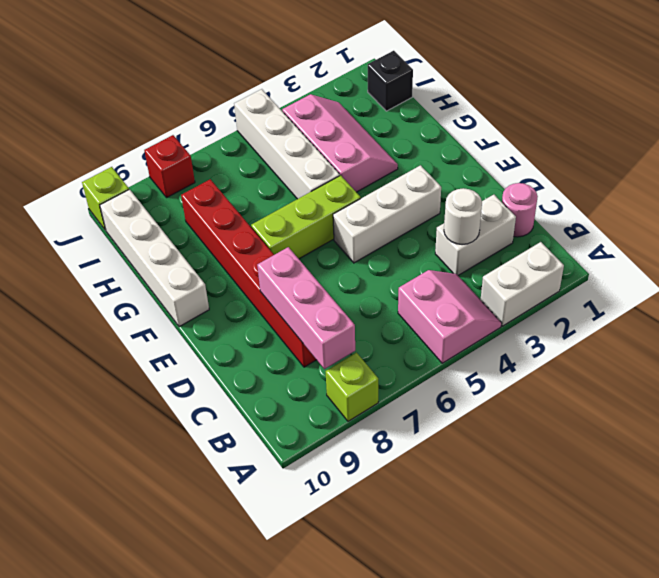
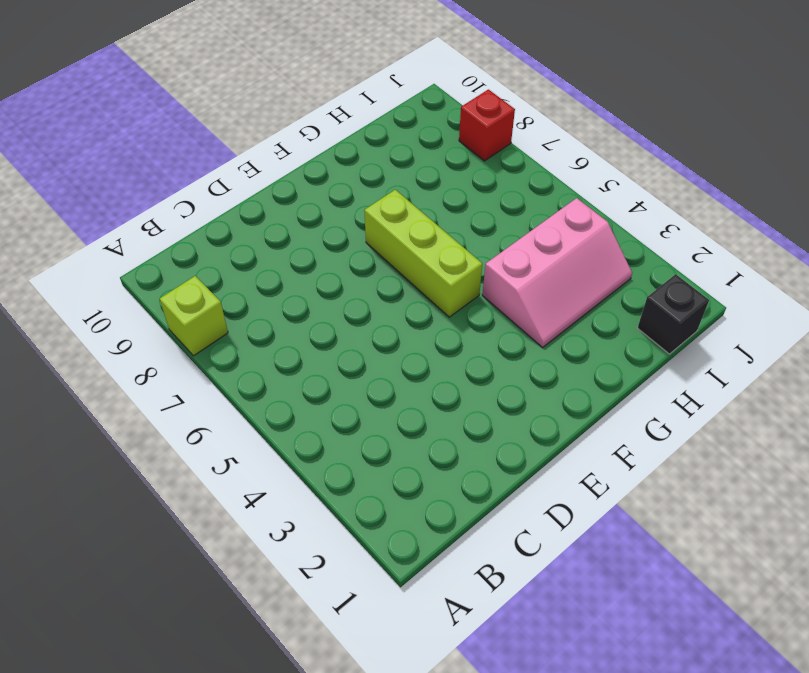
none -> white brick A2:A3 level 1
none -> pink slope A4:B5 level 1 top 5
none -> pink round brick C1 level 1

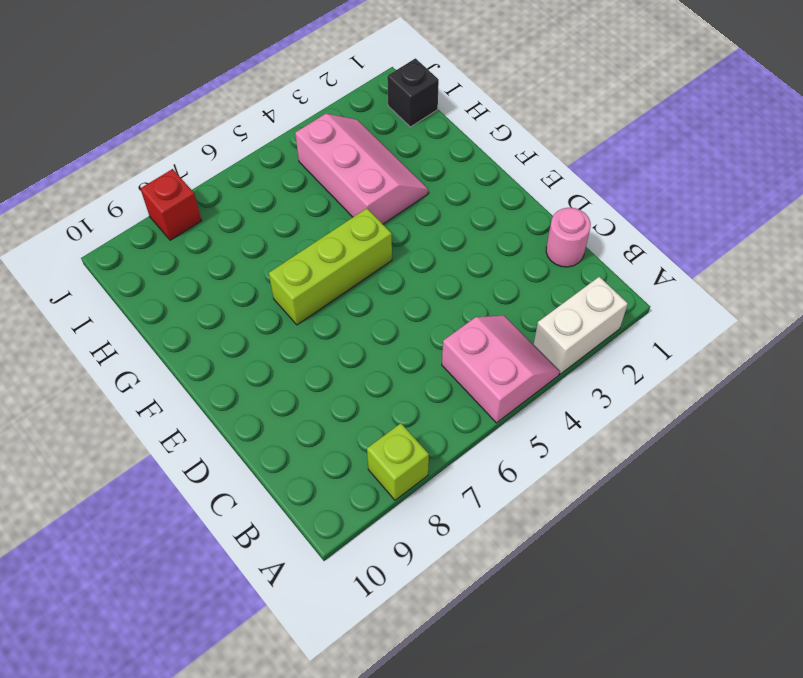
none -> white brick C2:C3 level 1
none -> red brick C8:H8 level 1
none -> white brick E3:E5 level 1

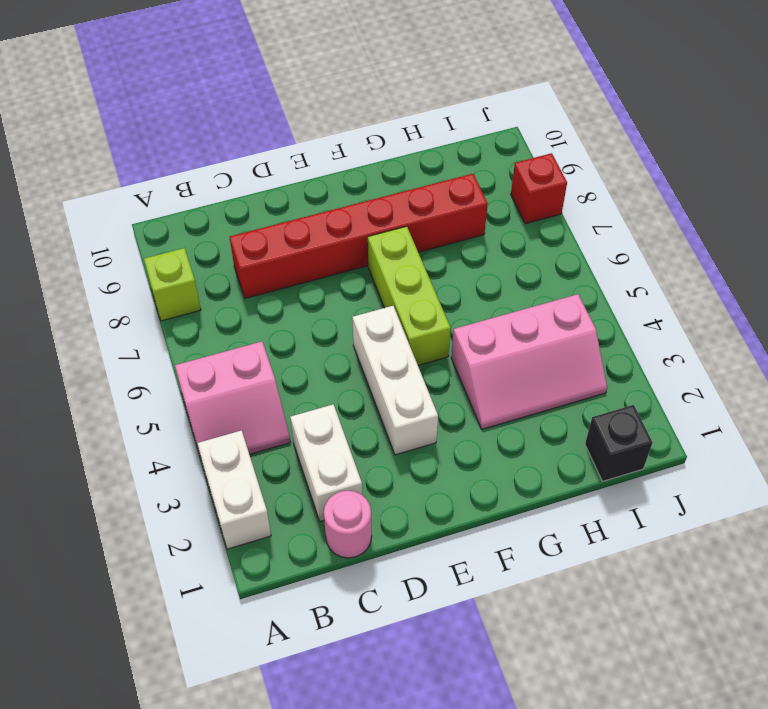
none -> white brick F10:I10 level 1
none -> white brick G5:J5 level 1
none -> lime brick J10 level 1

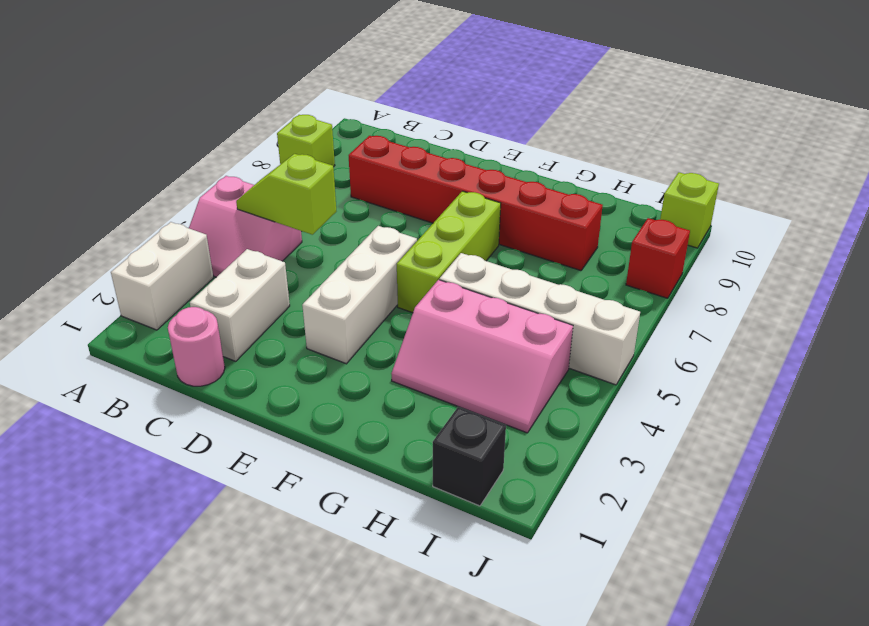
lime slope B5:C5 level 2 top C -> none
none -> white brick F10:I10 level 1
none -> pink brick B8:D8 level 2
none -> white round brick C3 level 2

